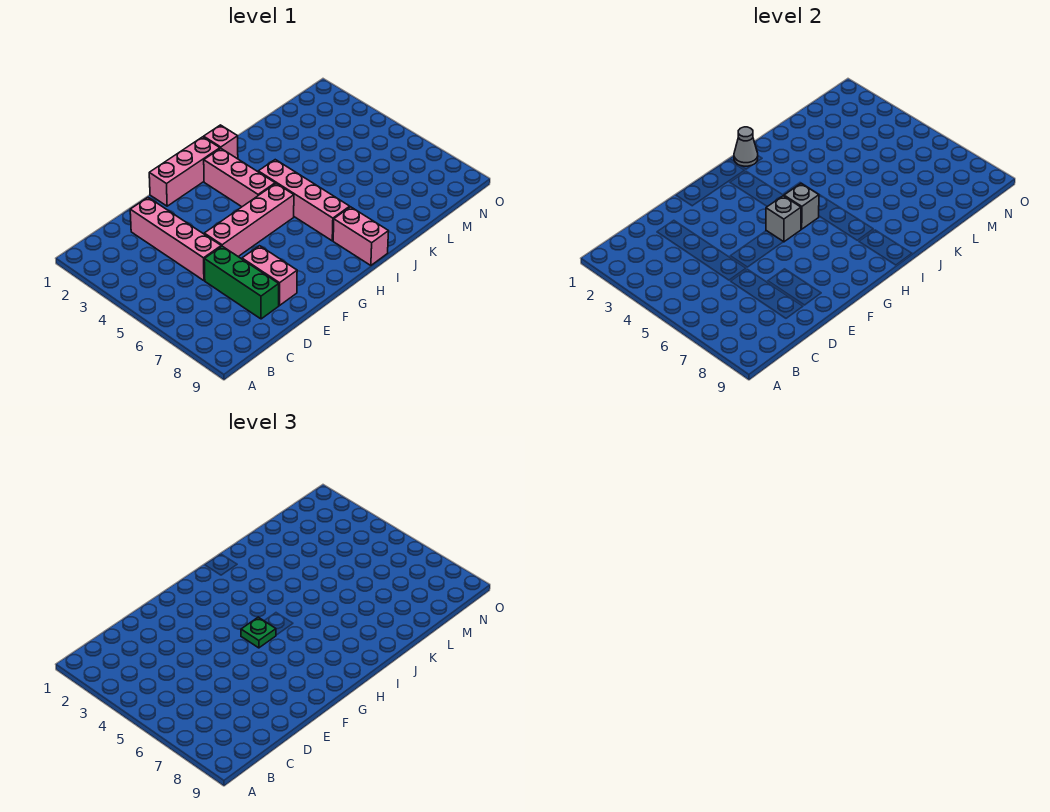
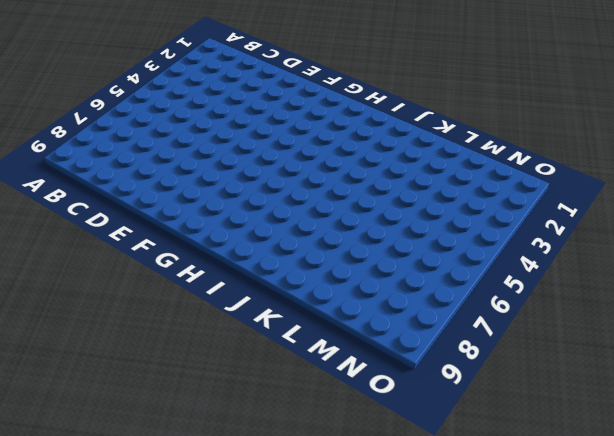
none -> pink brick D2:D5 level 1
none -> green brick D6:D8 level 1
none -> pink brick E5:H5 level 1

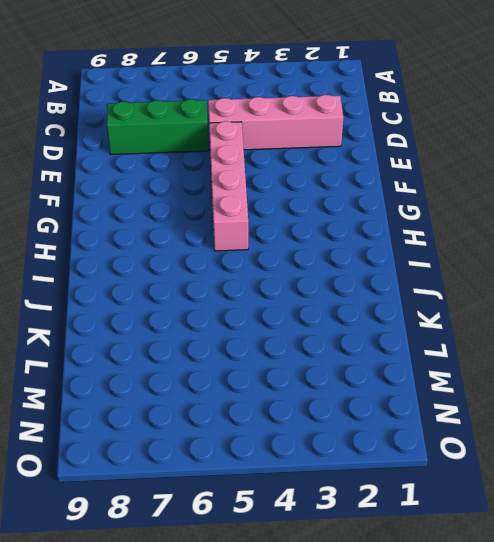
none -> pink brick E7:E8 level 1
none -> pink brick F1:H1 level 1
none -> pink brick H2:H4 level 1

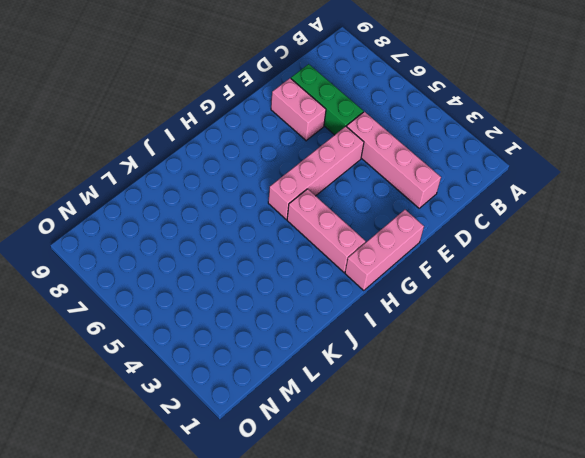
none -> pink brick I1 level 1
none -> pink brick I4:I7 level 1
none -> pink brick I8:I9 level 1

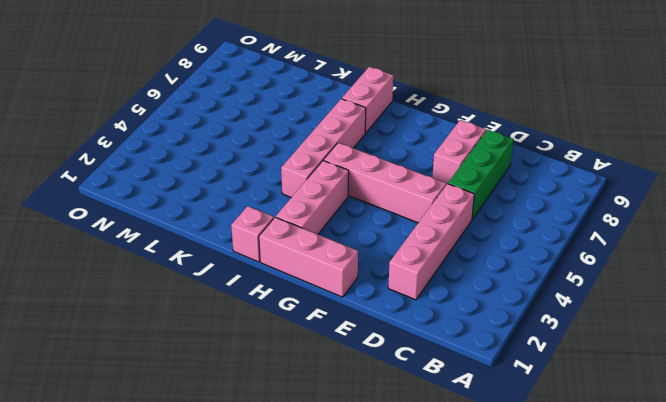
none -> grey brick G5 level 2
none -> grey brick H5 level 2
none -> grey cone I1 level 2

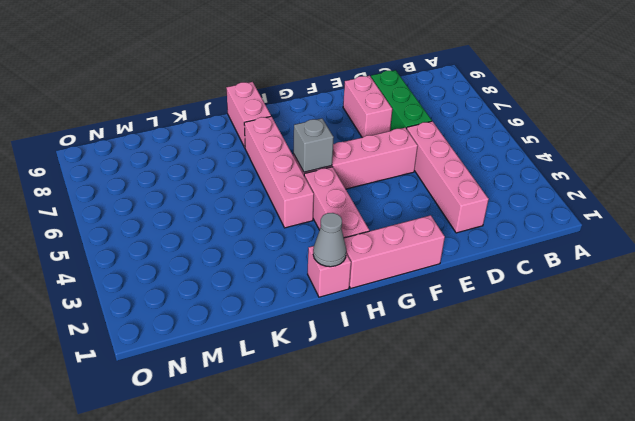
none -> grey brick G5 level 2
none -> green plate G5 level 3

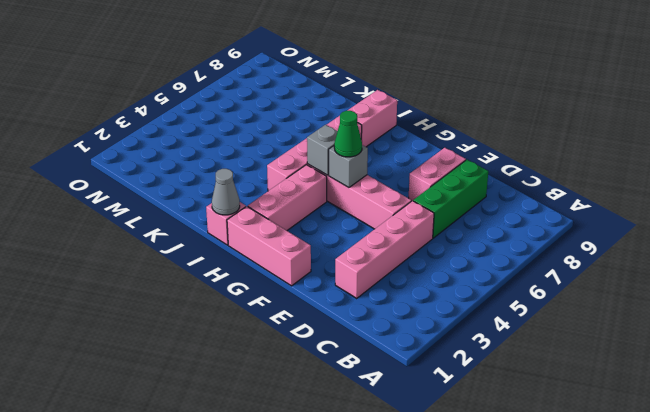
green cone G5 level 3 -> green plate G5 level 3

